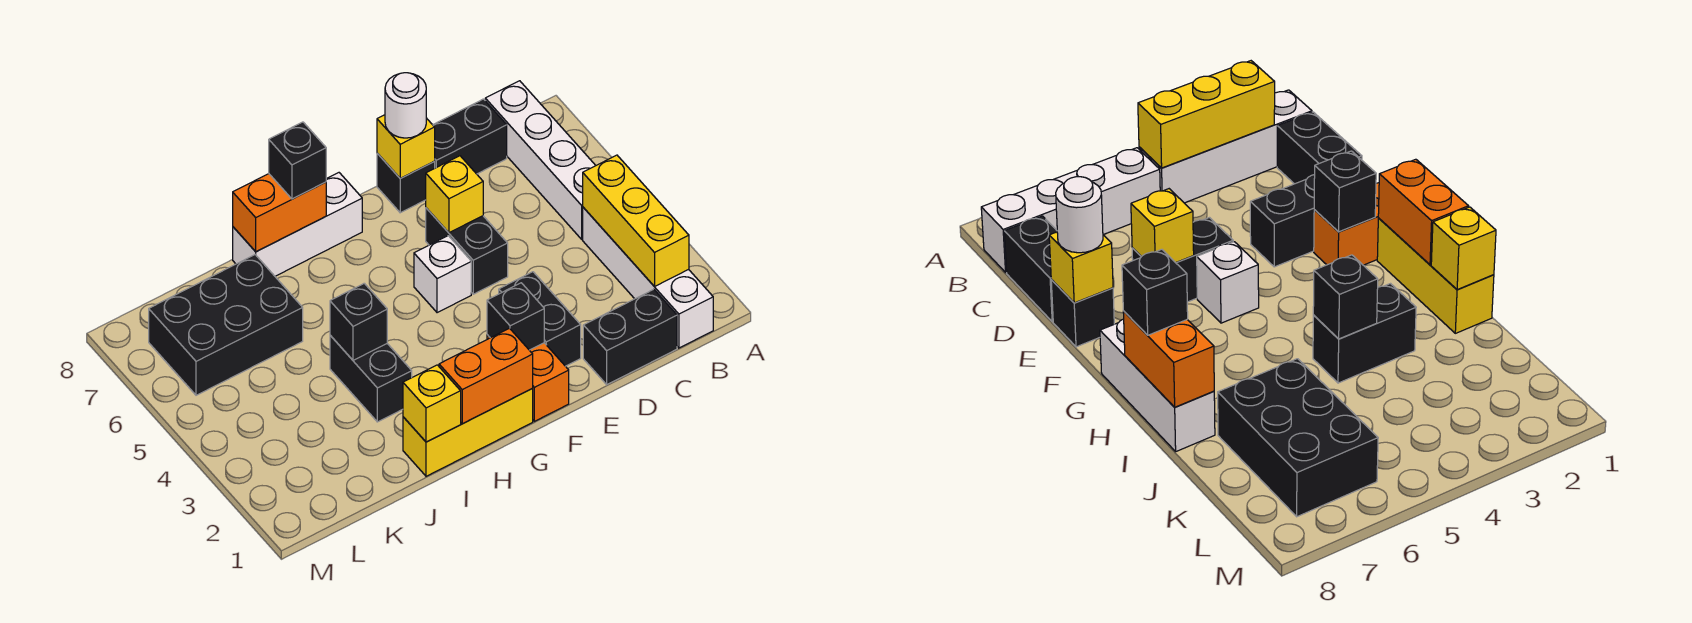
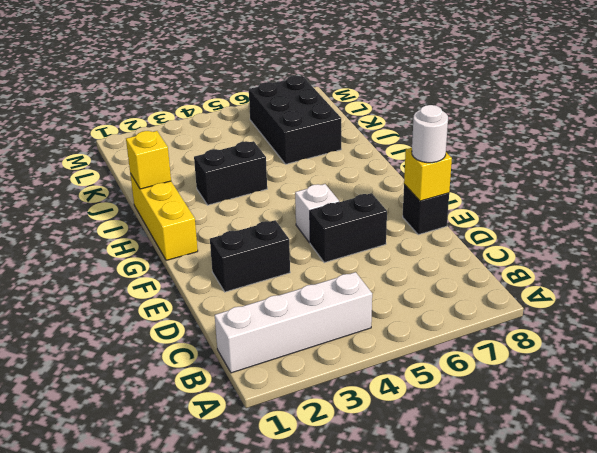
none -> white brick B5:B8 level 1
none -> black brick C1:D1 level 1
none -> black brick C8:D8 level 1

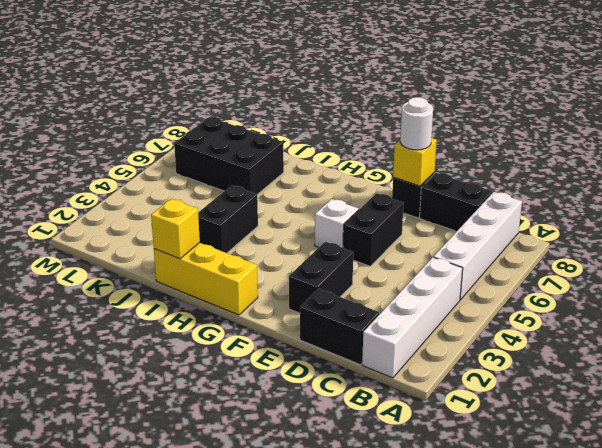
none -> orange brick F1:F2 level 1
none -> white brick G8:I8 level 1
none -> yellow brick B2:B4 level 2

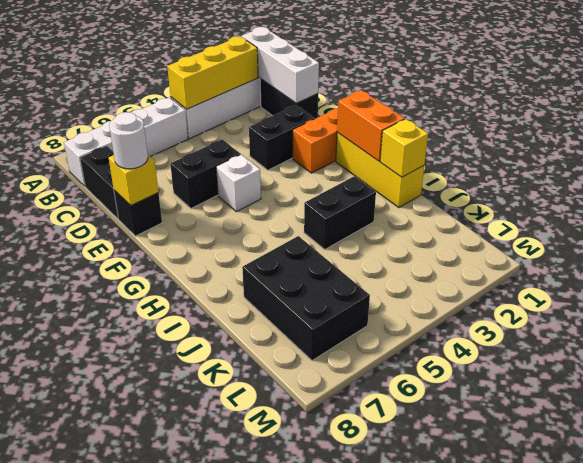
white brick B1:D1 level 2 -> white brick G8:I8 level 1
none -> yellow brick E6 level 2
none -> black brick F2 level 2
none -> orange brick H8:I8 level 2

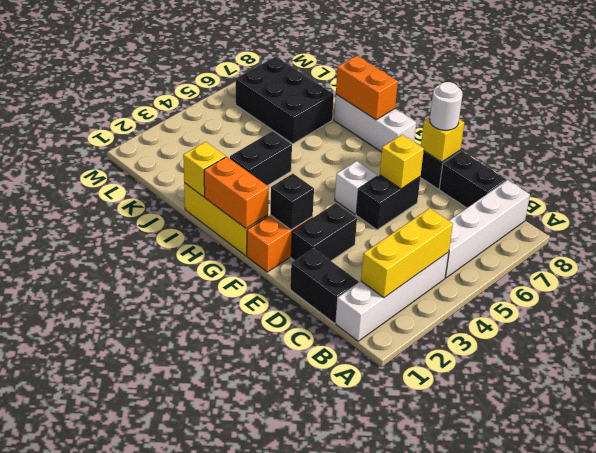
none -> black brick I4 level 2
none -> black brick H8 level 3

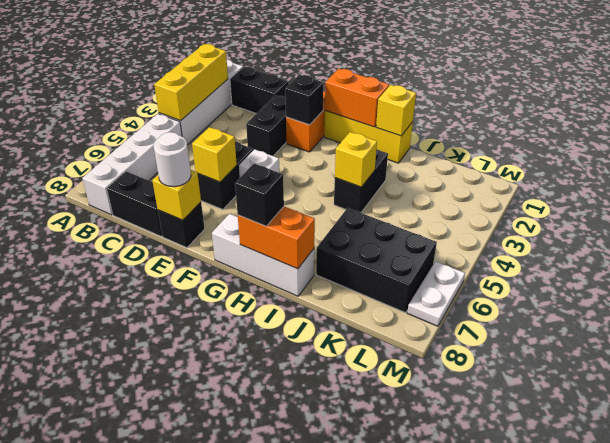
yellow brick I4 level 2 -> black brick I4 level 2
white plate M6:M7 level 1 -> none

